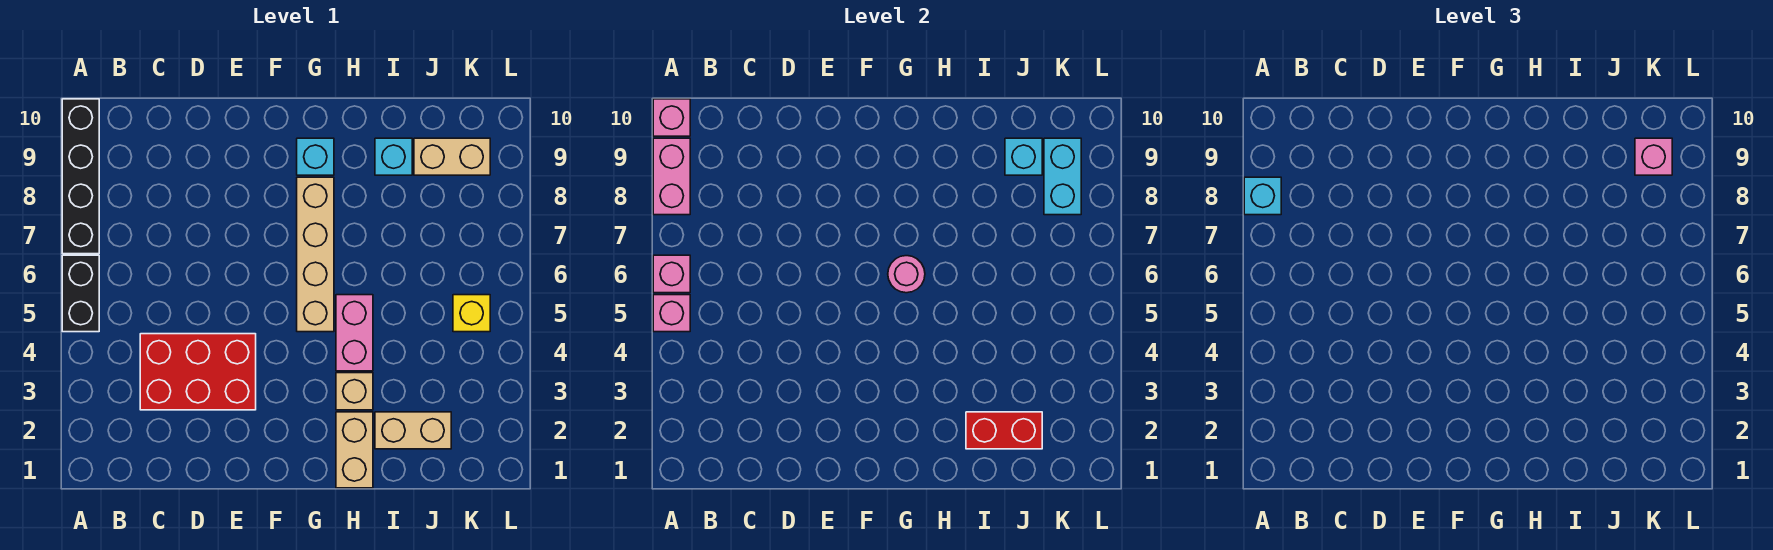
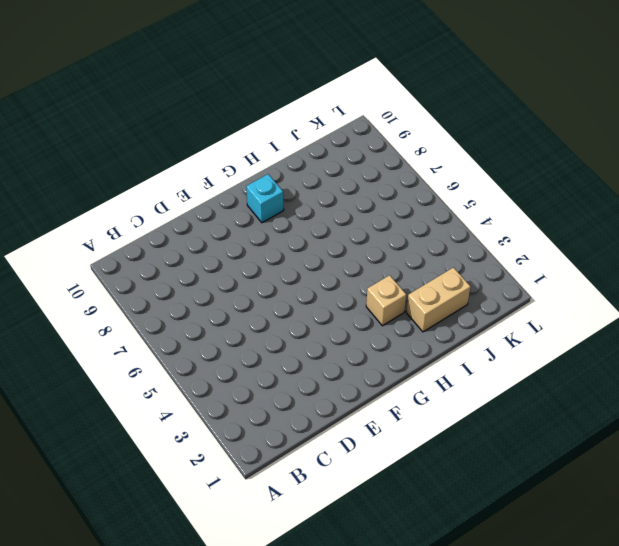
none -> black brick A5:A6 level 1
none -> black brick A7:A10 level 1
none -> red brick C3:E4 level 1

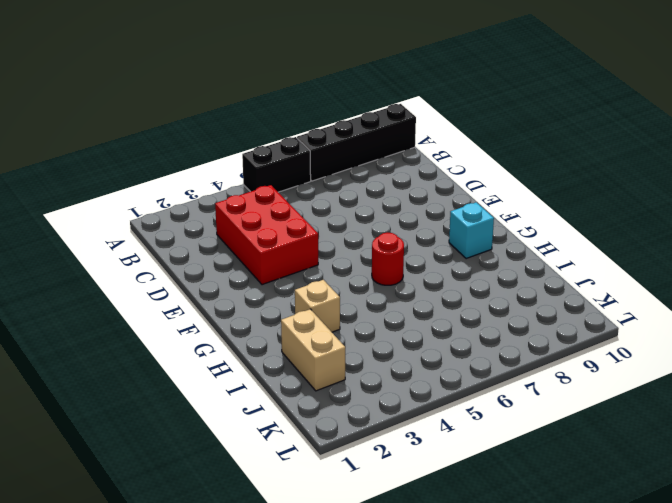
red round brick G6 level 1 -> tan brick G5:G8 level 1
none -> tan brick H1:H2 level 1
none -> pink brick H4:H5 level 1
none -> cyan brick I9 level 1

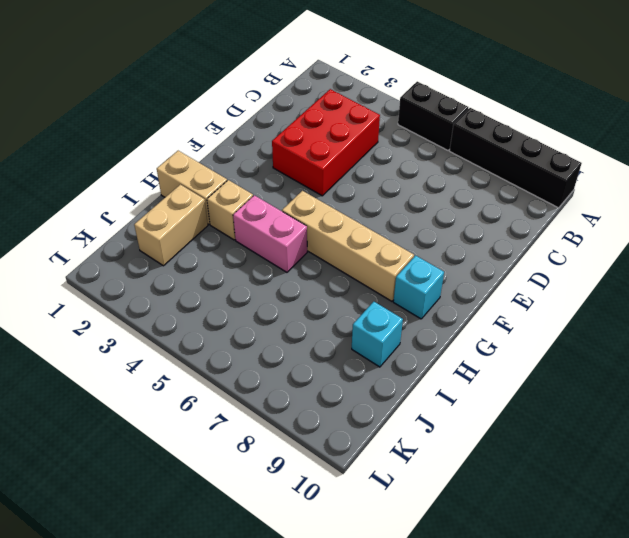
none -> tan brick J9:K9 level 1
none -> yellow brick K5 level 1
none -> pink brick A5 level 2

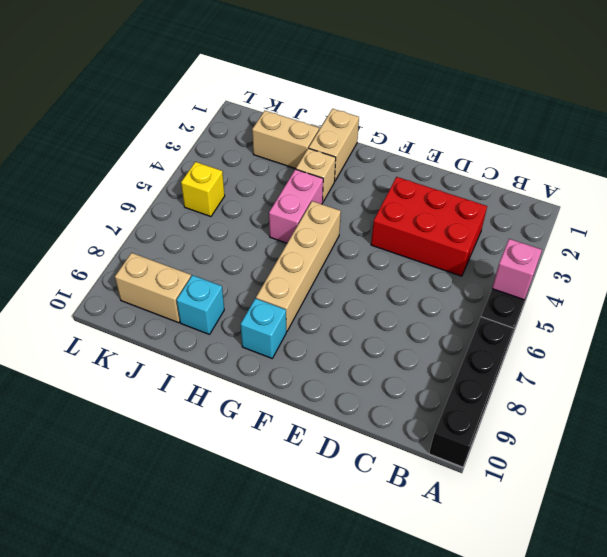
none -> pink brick A6 level 2
none -> pink brick A8:A9 level 2
none -> pink brick A10 level 2

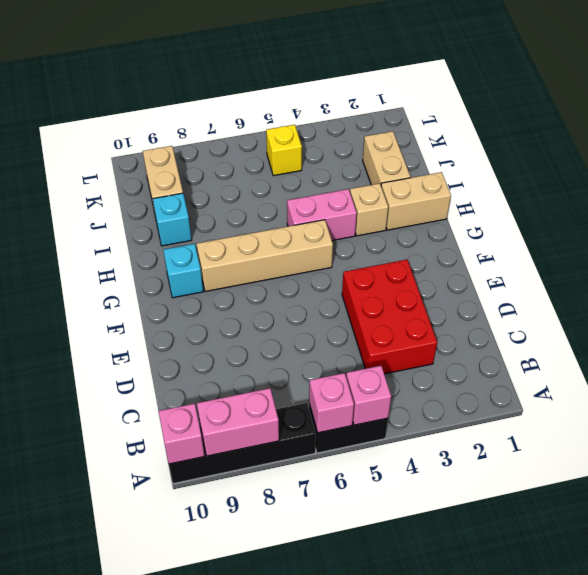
none -> pink round brick G6 level 2
none -> red brick I2:J2 level 2
none -> cyan brick J9 level 2

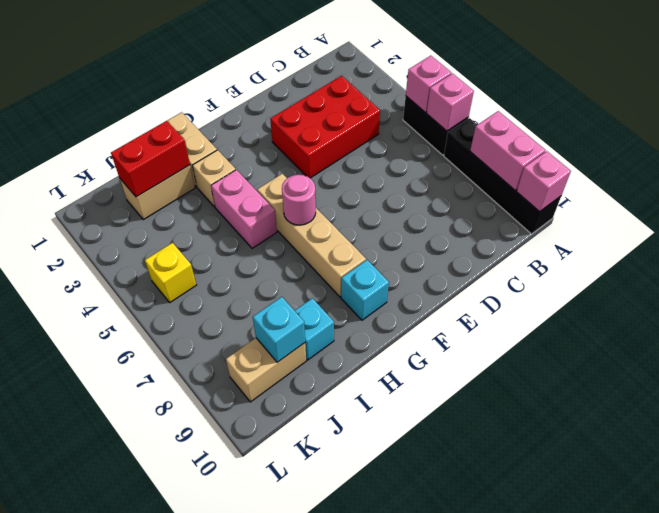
none -> cyan brick K8:K9 level 2
none -> cyan brick A8 level 3
none -> pink brick K9 level 3

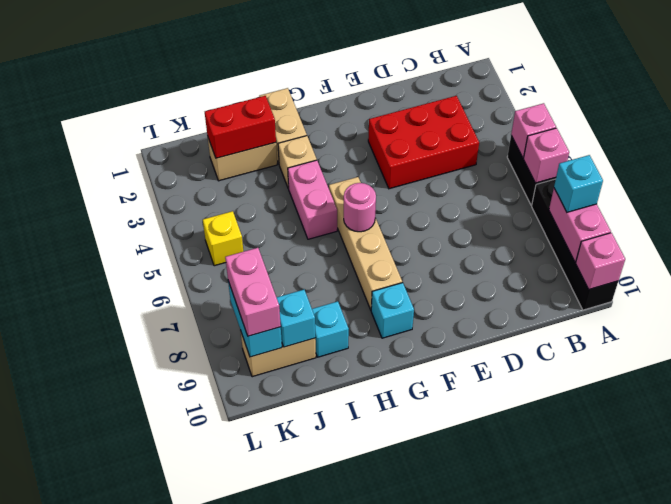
pink brick K8:K9 level 3 -> pink brick K9 level 3

